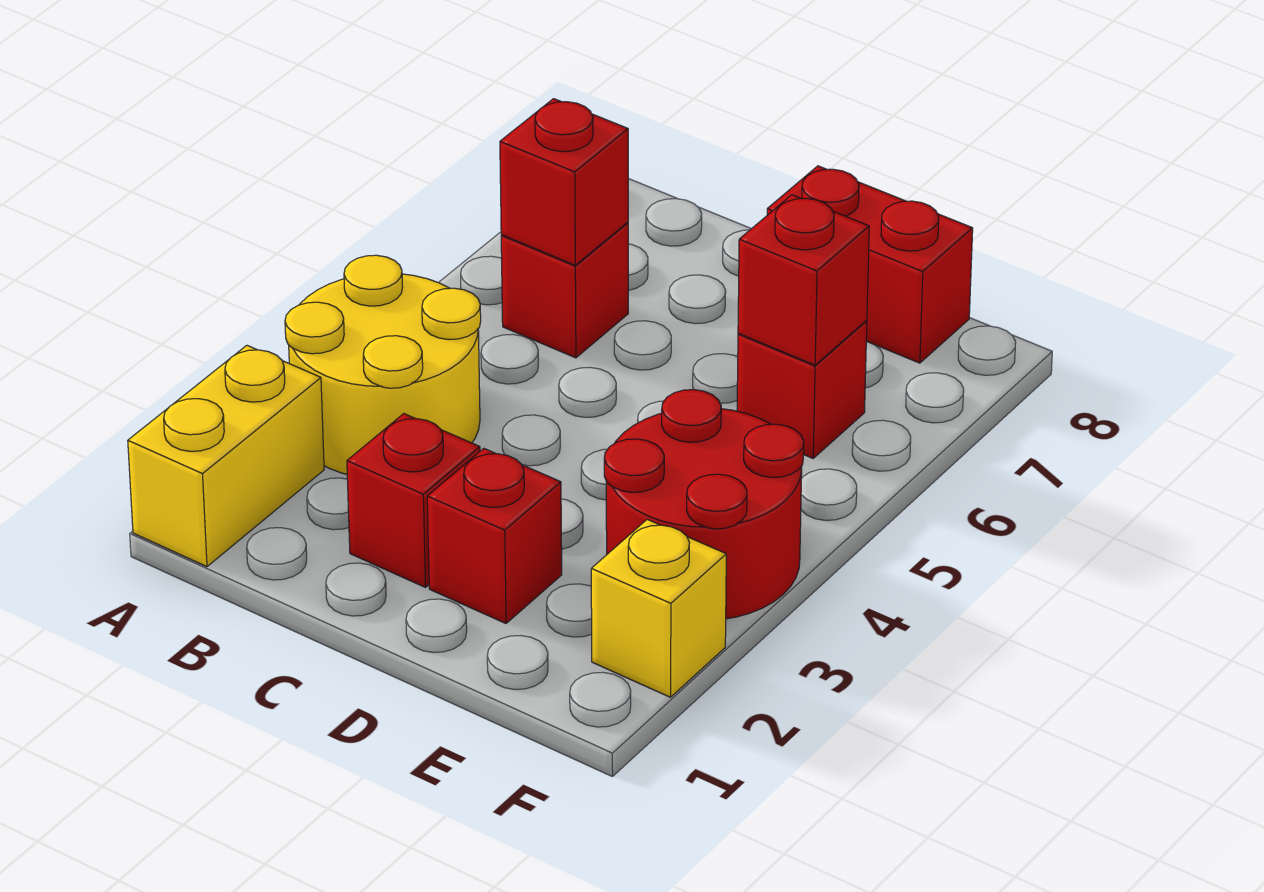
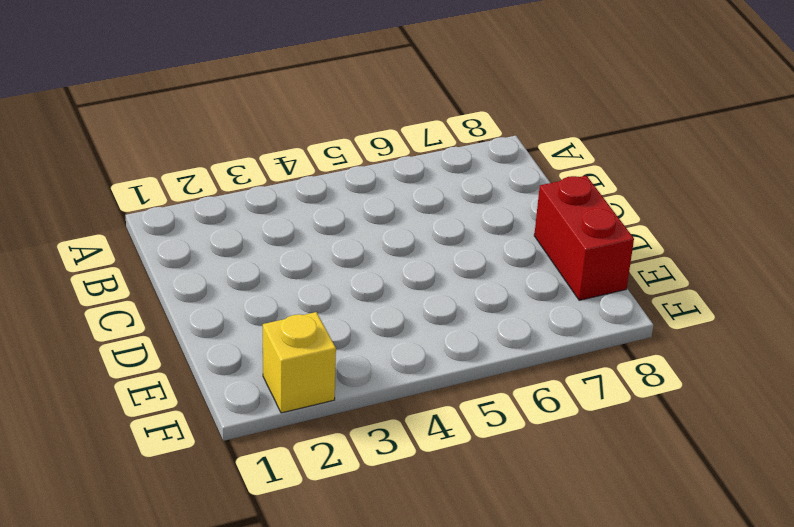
none -> yellow brick A1:A2 level 1
none -> yellow round brick A3:B4 level 1

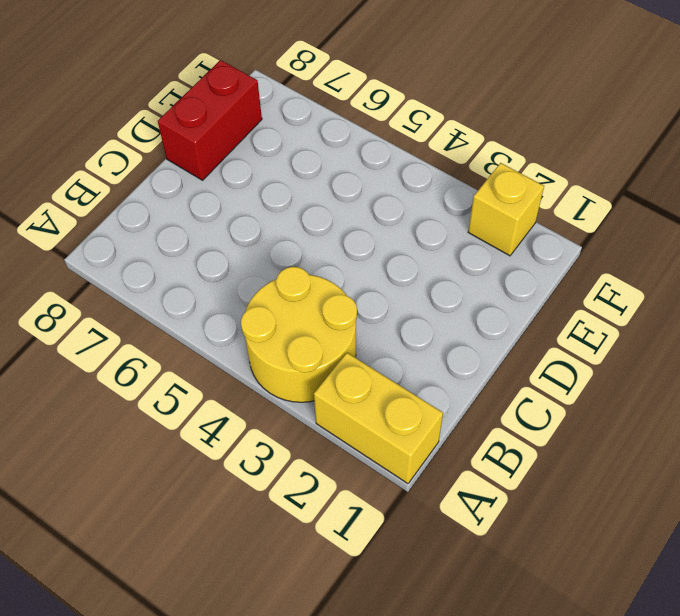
none -> red brick B6 level 1
none -> red brick C2 level 1

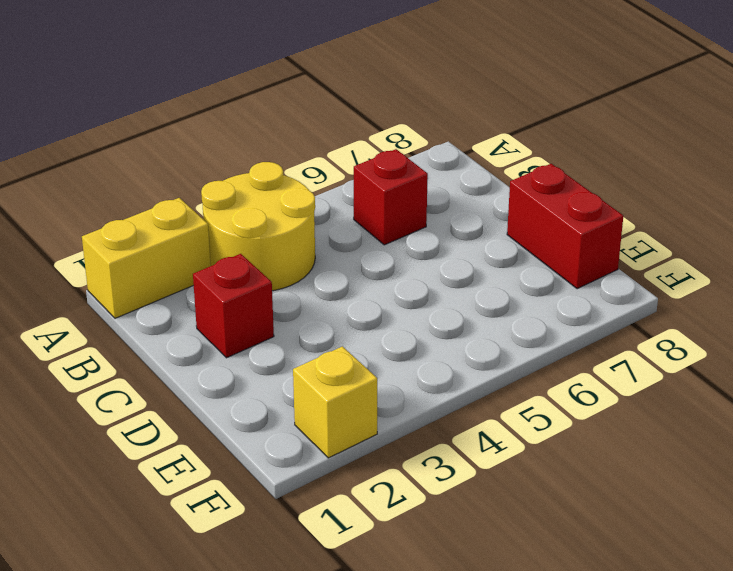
none -> red brick D2 level 1
none -> red round brick E3:F4 level 1

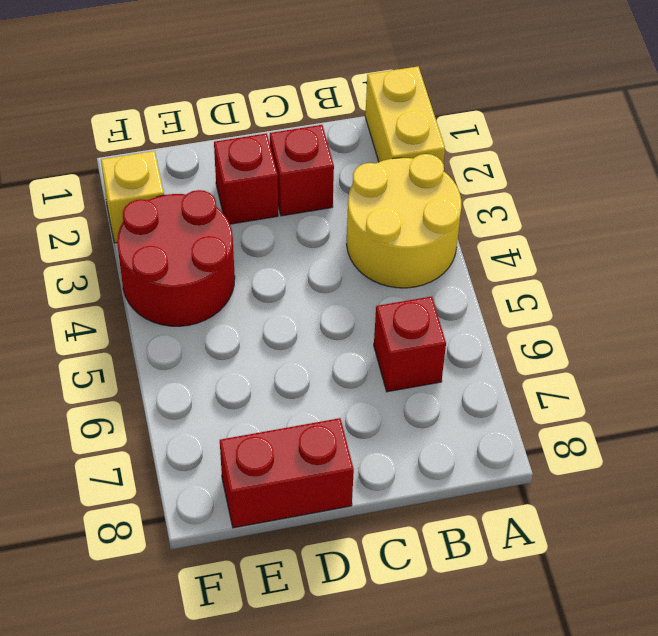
none -> red brick E6 level 1
none -> red brick B6 level 2

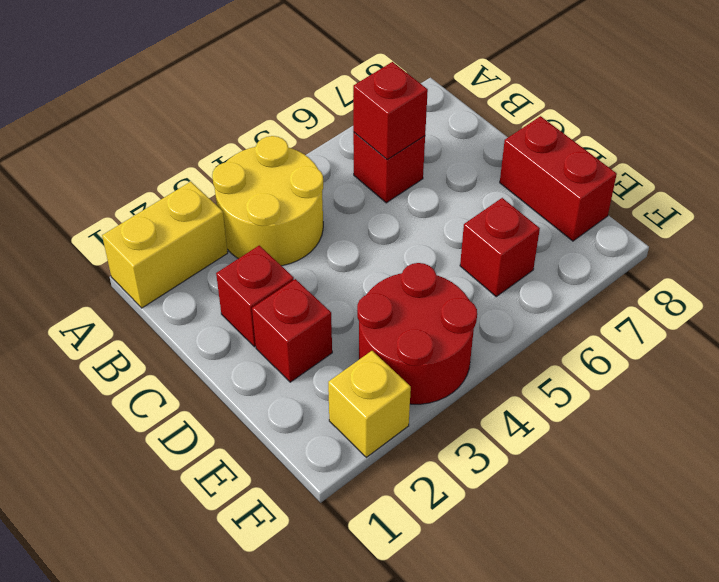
none -> red brick E6 level 2

